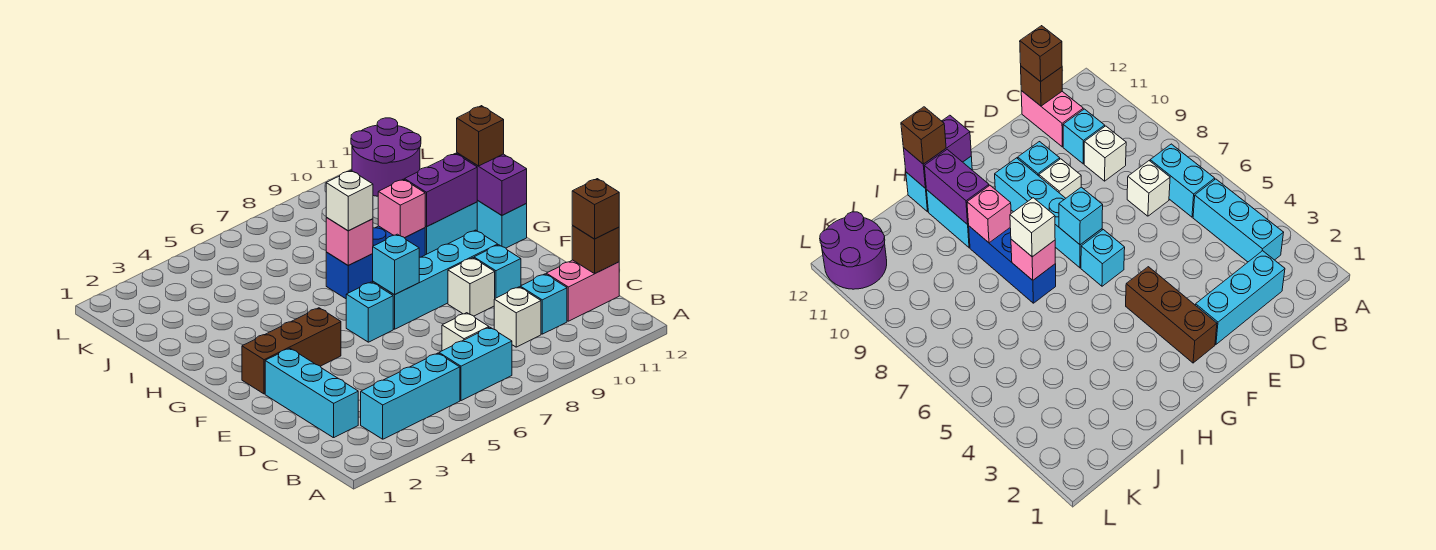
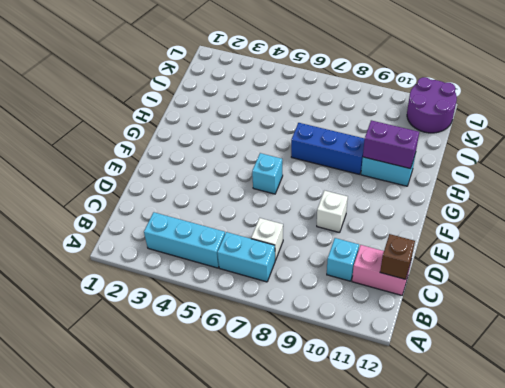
none -> cyan brick C2:E2 level 1
none -> white brick C9 level 1
none -> cyan brick E10 level 1

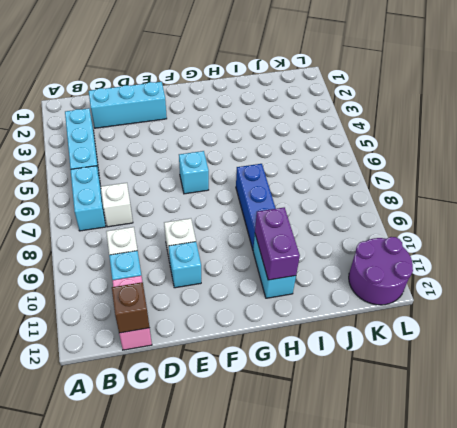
none -> brown brick F2:F4 level 1
none -> cyan brick F7:F10 level 1
none -> cyan brick G12:H12 level 1

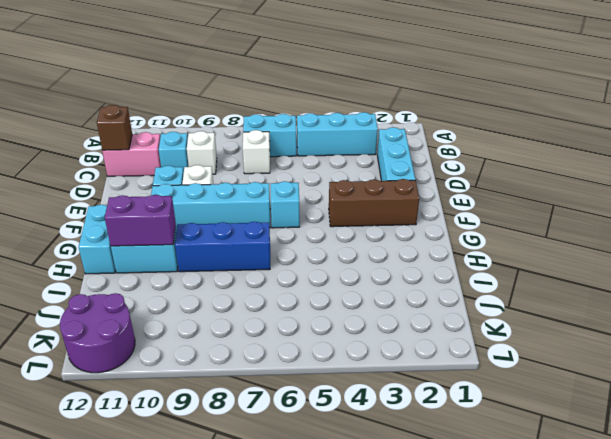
none -> cyan brick F7 level 2
none -> purple brick G12:H12 level 2
none -> pink brick H7 level 2

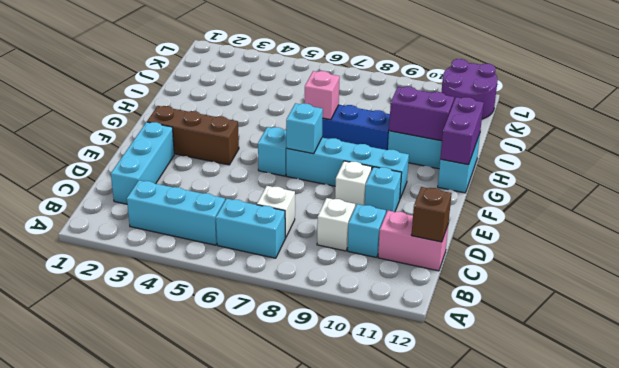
none -> pink brick H9 level 2
none -> brown brick C12 level 3
none -> white brick H7 level 3

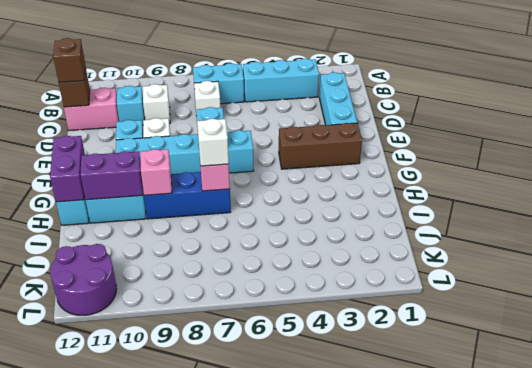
none -> brown brick H12 level 3

